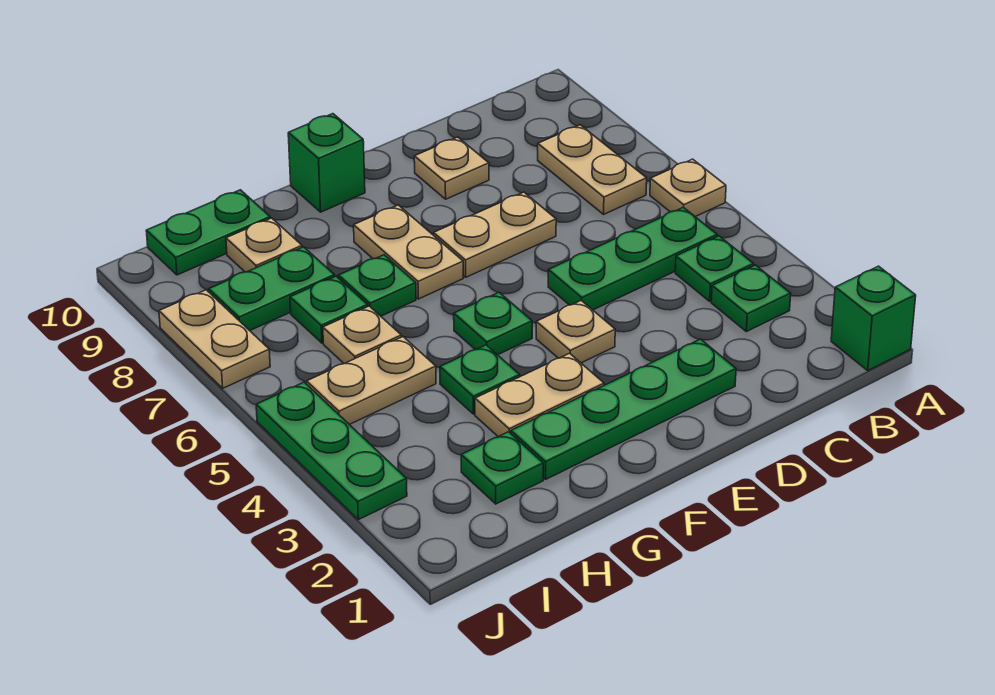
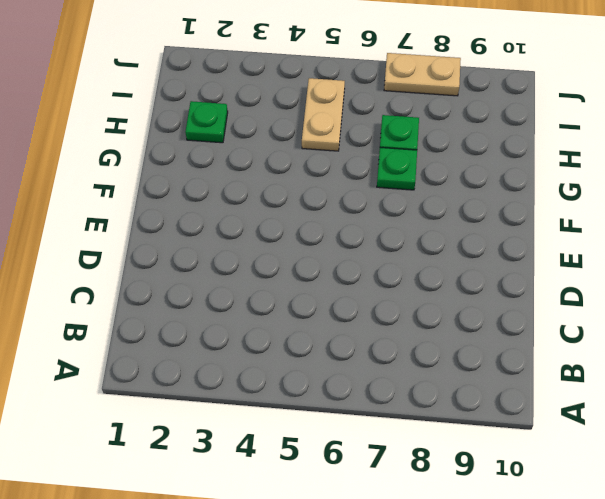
none -> green brick A1 level 1
none -> tan plate A6 level 1
none -> green plate B3 level 1

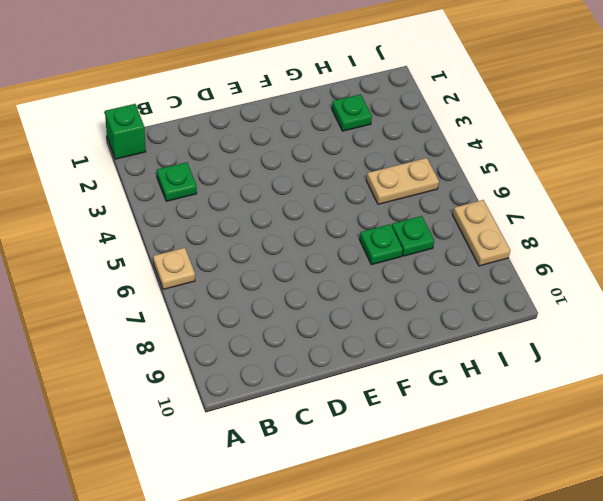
none -> green plate B4 level 1
none -> green plate B5:D5 level 1
none -> tan plate B7:B8 level 1

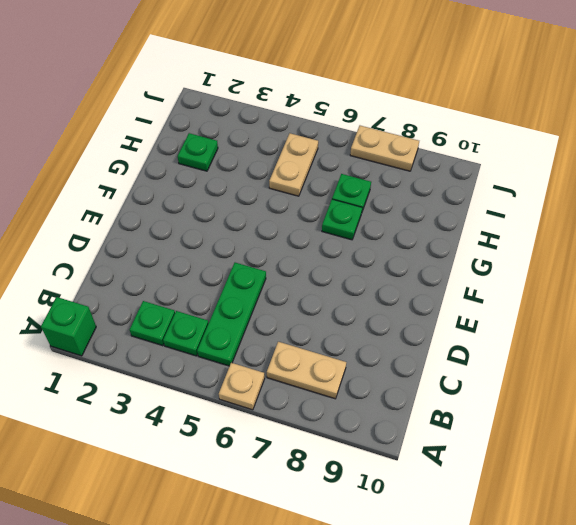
none -> green plate D2:G2 level 1
none -> tan plate D7:E7 level 1
none -> tan plate D9 level 1

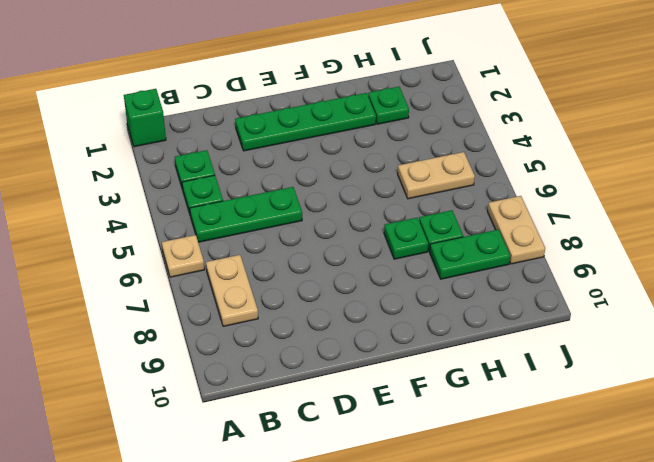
none -> tan plate D7:E7 level 1
none -> tan plate D9 level 1
none -> tan plate E4 level 1

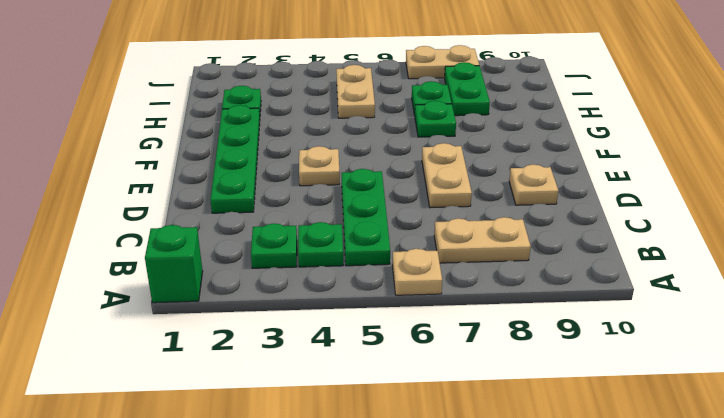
none -> tan plate F3:G3 level 1
none -> green plate F5 level 1
none -> tan plate F7:F8 level 1

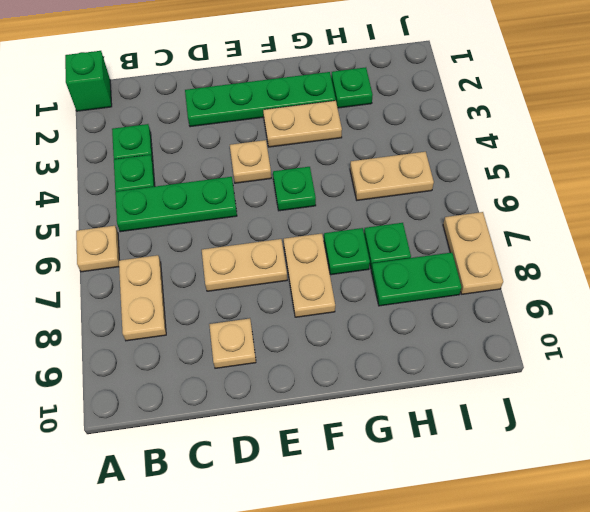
none -> green brick F10 level 1
none -> green plate G4 level 1
none -> tan plate H6 level 1

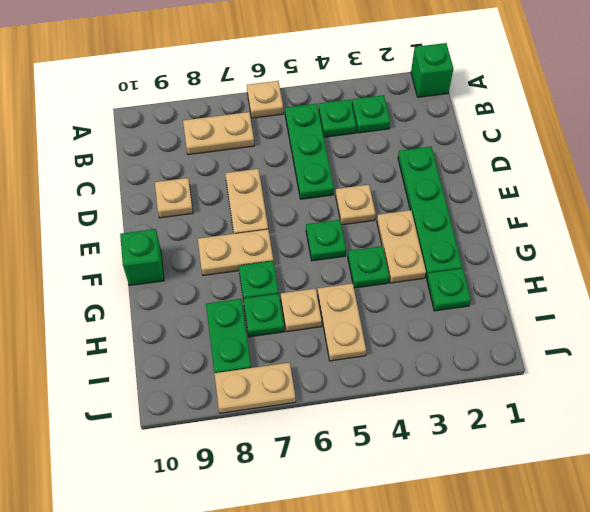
none -> tan plate H9 level 1
none -> green plate H10:I10 level 1
none -> green plate J3:J5 level 1

